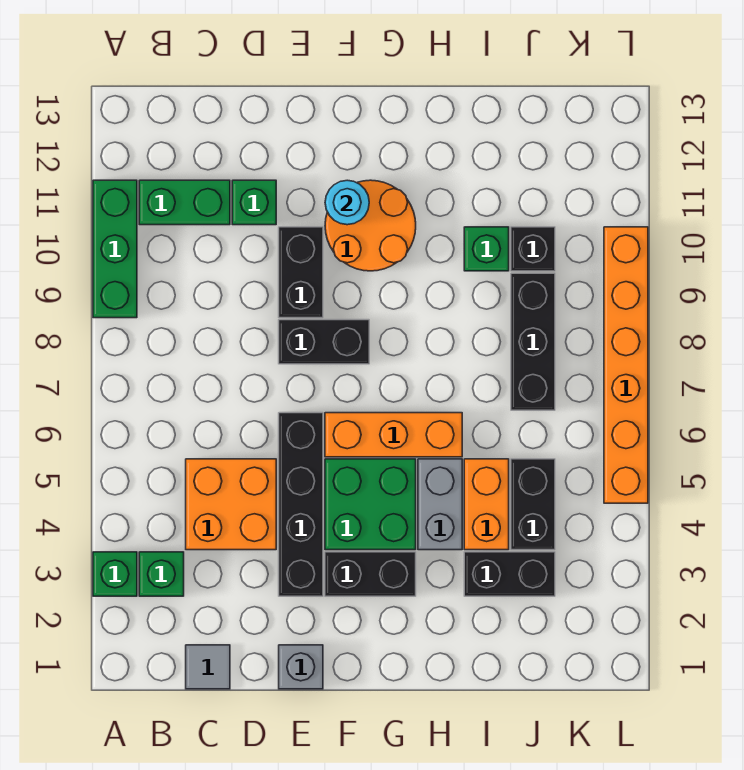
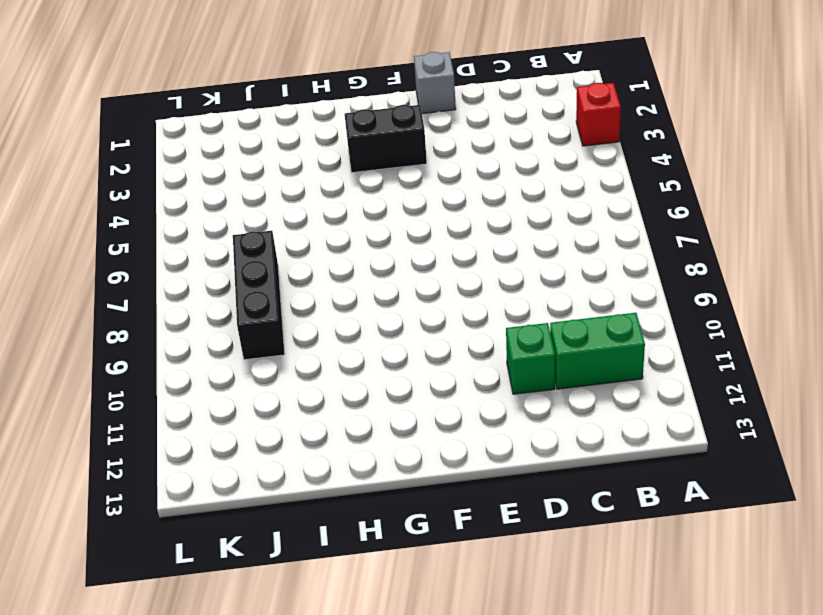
red brick A3 level 1 -> green brick A3 level 1
none -> green brick A9:A11 level 1
none -> green brick B3 level 1
none -> grey tile C1 level 1

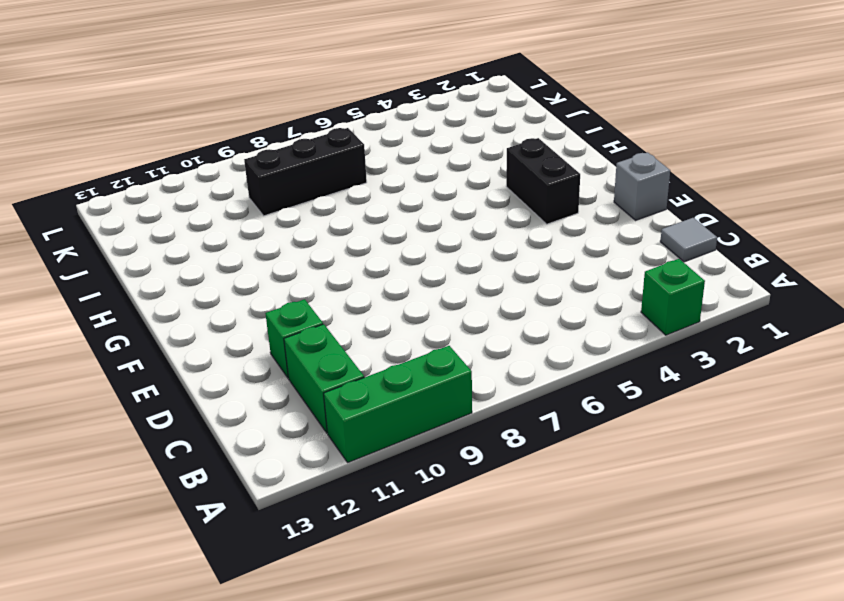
none -> green brick B3 level 1
none -> orange brick C4:D5 level 1
none -> black brick E3:E6 level 1

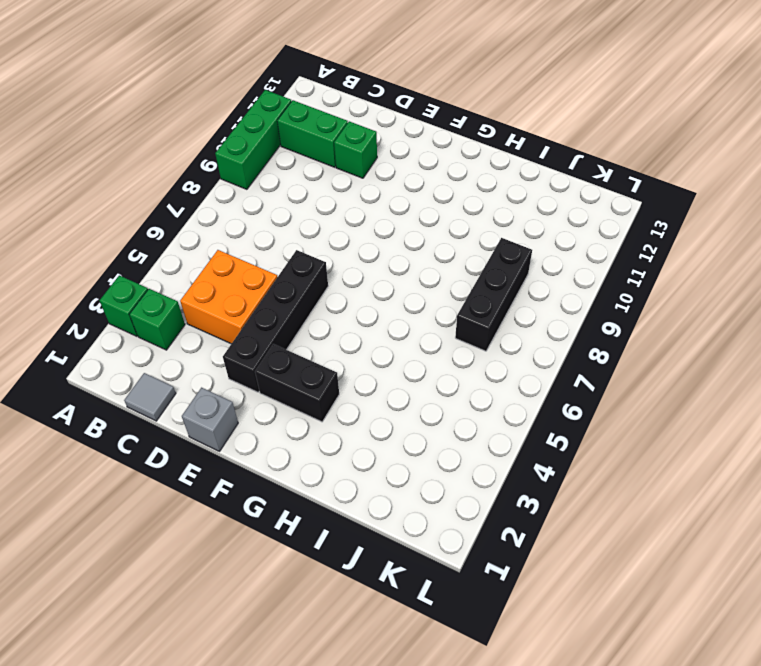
none -> black brick E8:F8 level 1
none -> black brick E9:E10 level 1
none -> green brick F4:G5 level 1

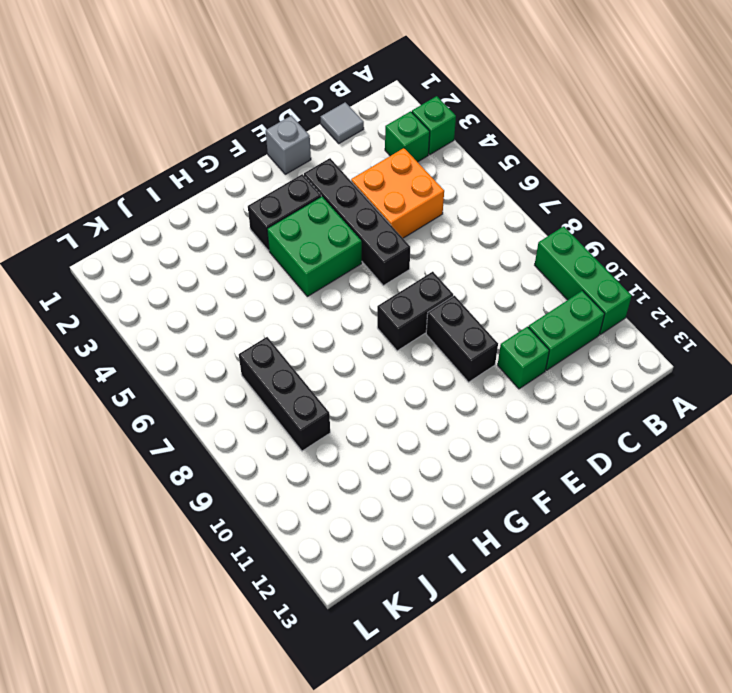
none -> orange brick F6:H6 level 1
none -> orange round brick F10:G11 level 1
none -> grey brick H4:H5 level 1

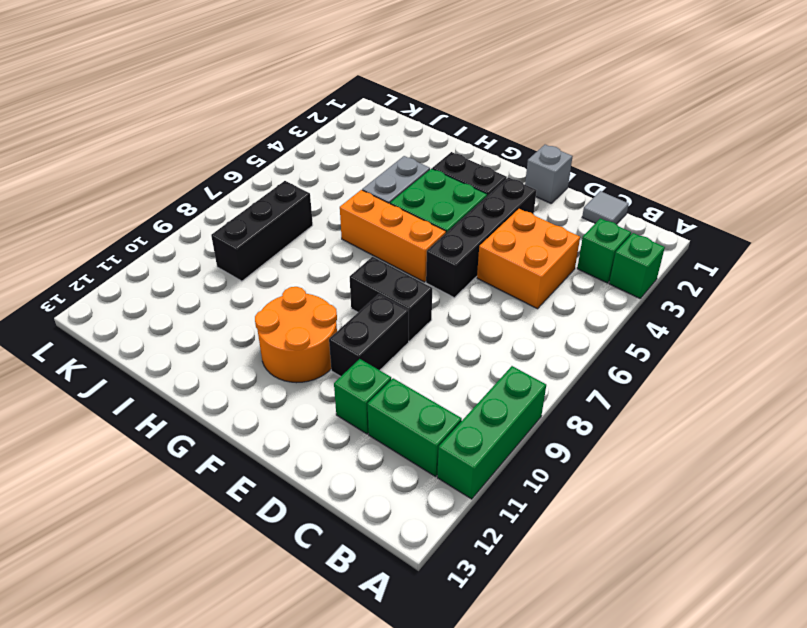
none -> black brick I3:J3 level 1
none -> orange brick I4:I5 level 1
none -> green brick I10 level 1

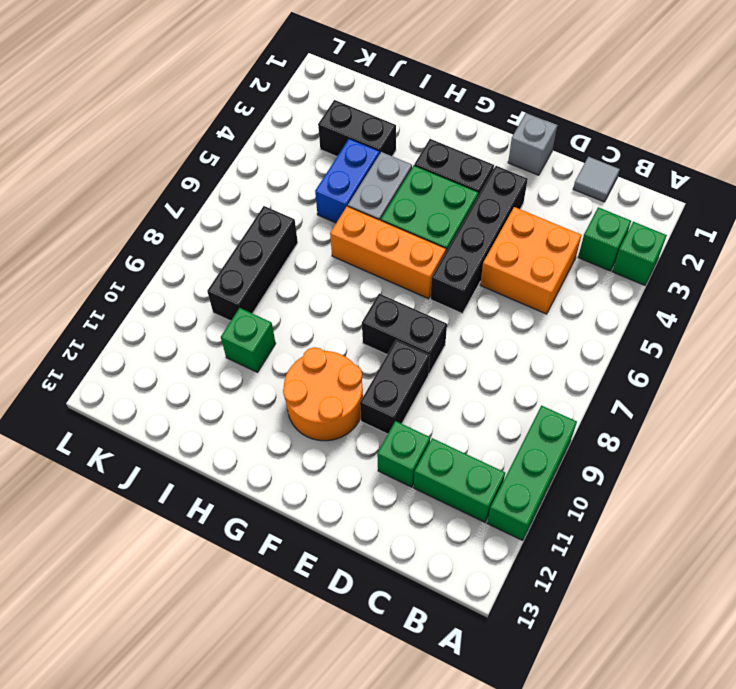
blue brick I4:I5 level 1 -> orange brick I4:I5 level 1
none -> black brick J4:J5 level 1
none -> black brick J10 level 1
none -> orange brick L5:L10 level 1

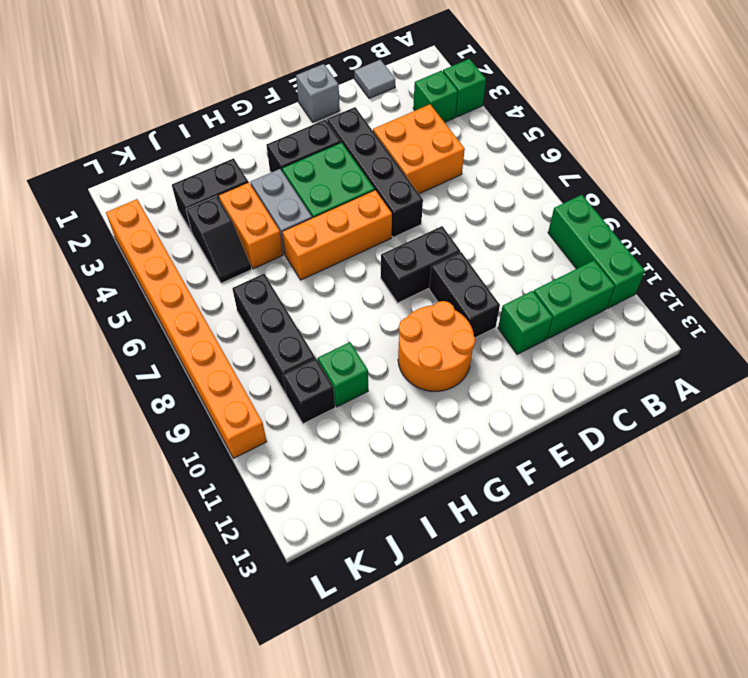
black slope J4:J5 level 1 top 4 -> black brick J4:J5 level 1
orange brick L3:L10 level 1 -> orange brick L5:L10 level 1
none -> cyan round brick F11 level 2

